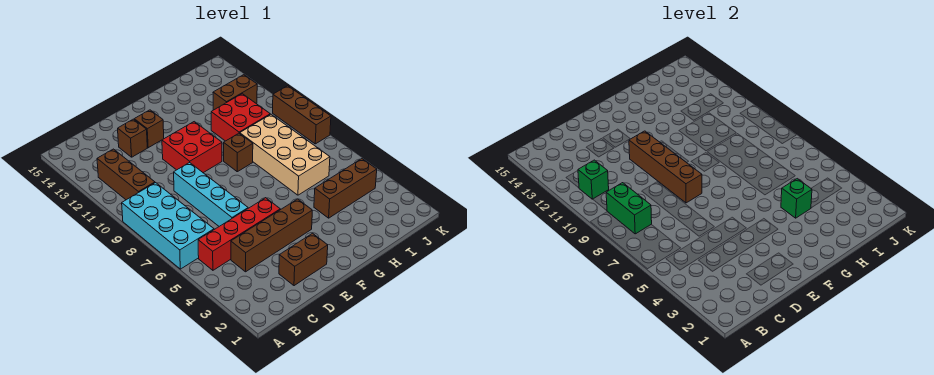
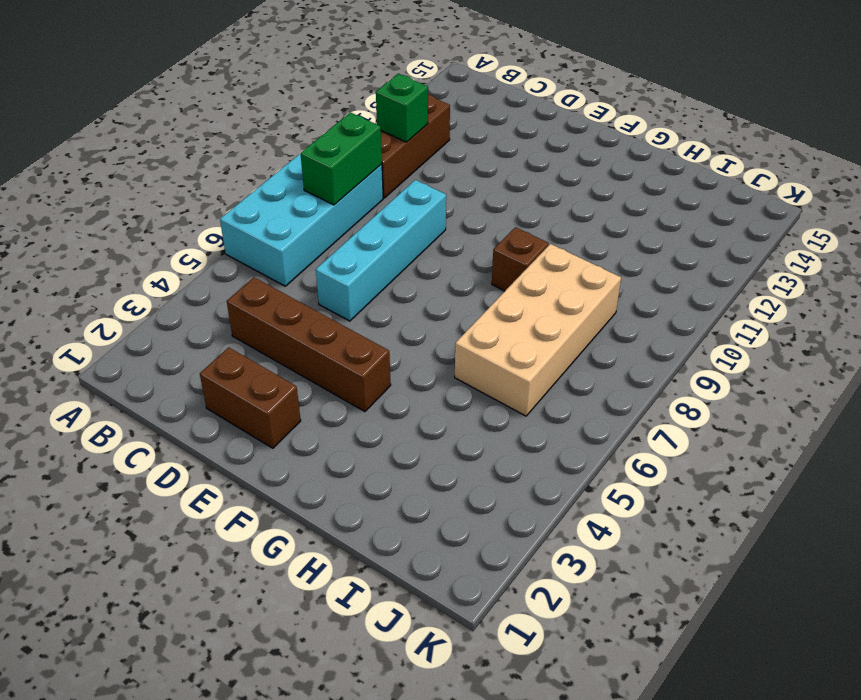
none -> red brick B5:E5 level 1
none -> brown brick D13 level 1
none -> red brick E10:F11 level 1

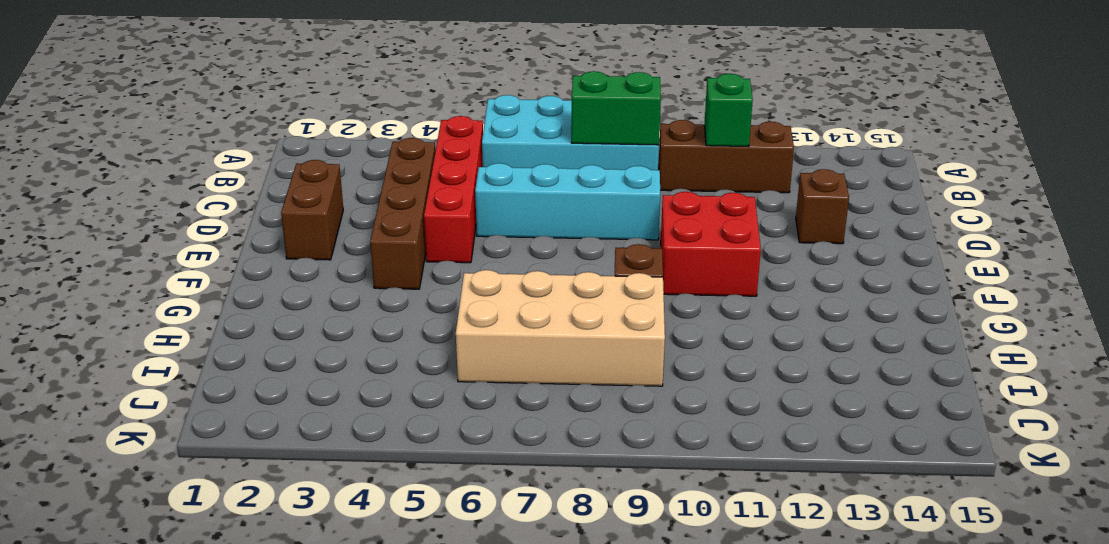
none -> brown brick E13 level 1
none -> brown brick H4:J4 level 1
none -> red brick H10:I11 level 1

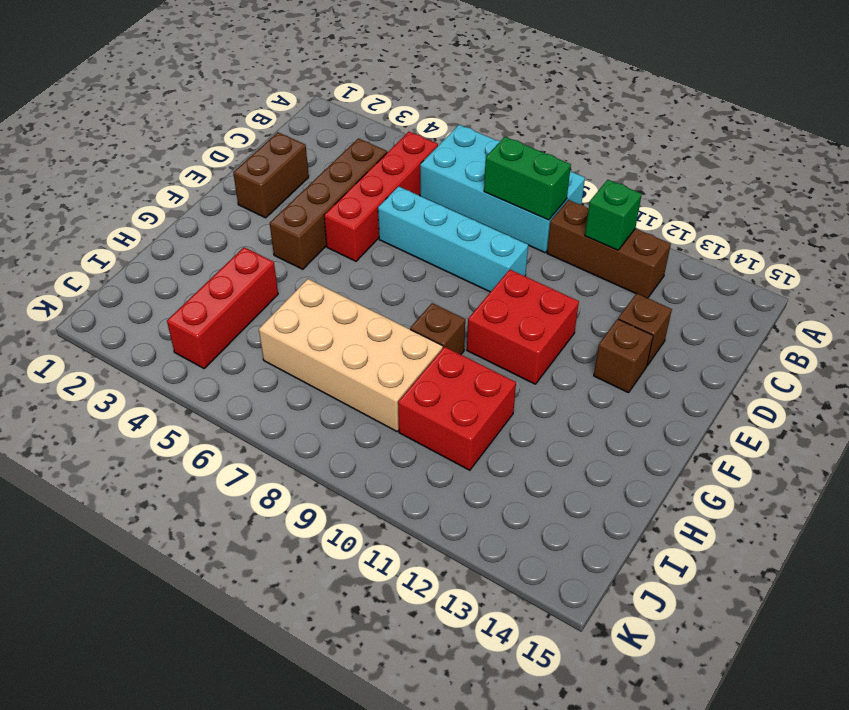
red brick H4:J4 level 1 -> brown brick H4:J4 level 1
none -> brown brick I12:J12 level 1
none -> brown brick K8:K10 level 1
none -> brown brick E8:E11 level 2

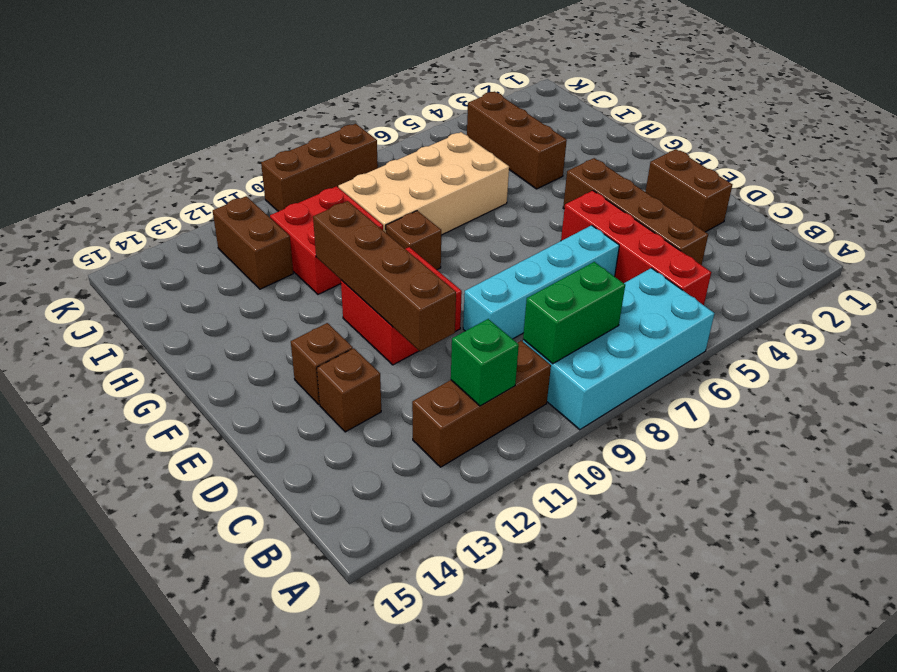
brown brick D11:G11 level 2 -> brown brick E8:E11 level 2
none -> green brick H4 level 2

